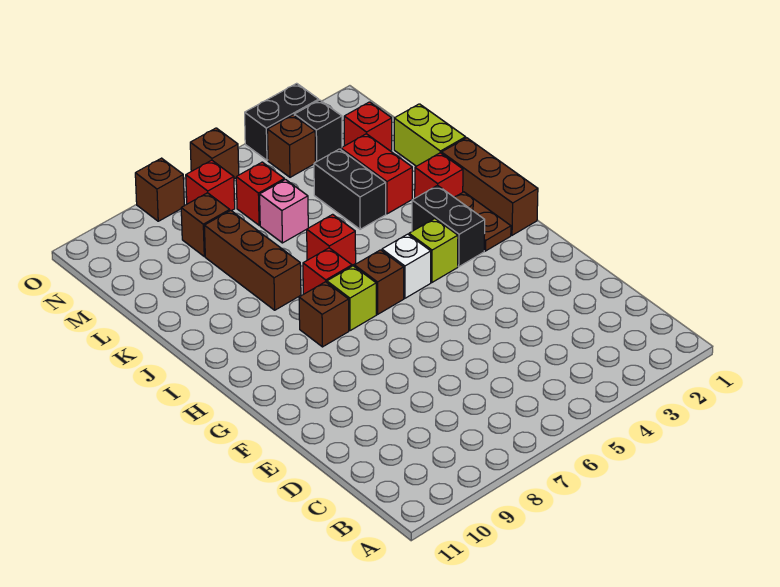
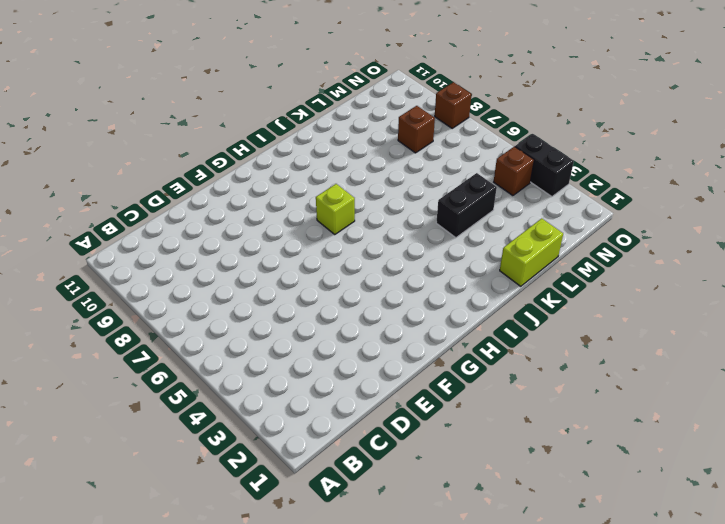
none -> brown brick H1:J1 level 1
none -> brown plate H2:I2 level 1
none -> black brick H3:I3 level 1

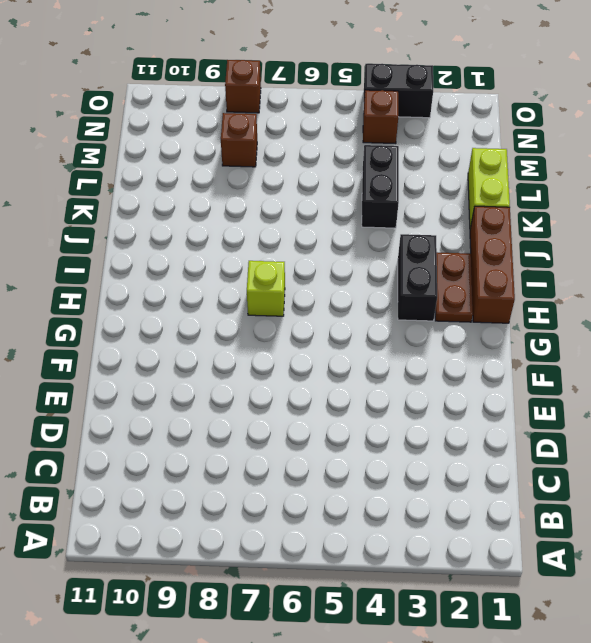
none -> lime brick H4 level 1
none -> white brick H5 level 1
none -> brown brick H6 level 1

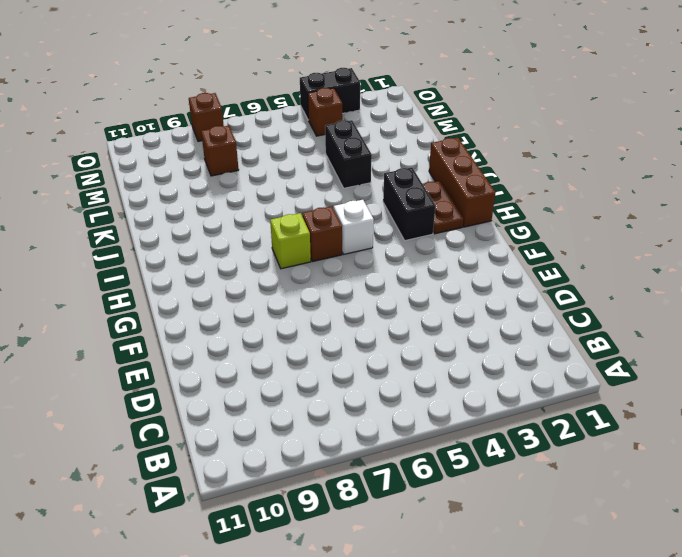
none -> lime brick H4 level 1
none -> brown brick H8 level 1
none -> red brick I7 level 1

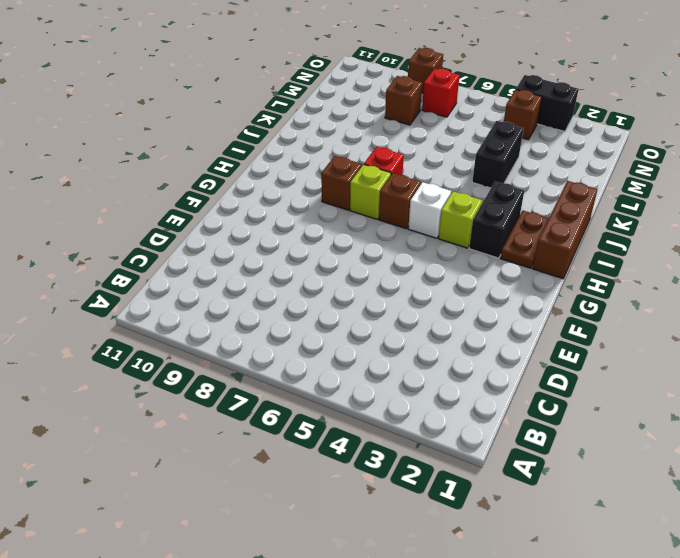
none -> red brick J2 level 1
none -> red brick J6 level 1
none -> brown brick J8:L8 level 1

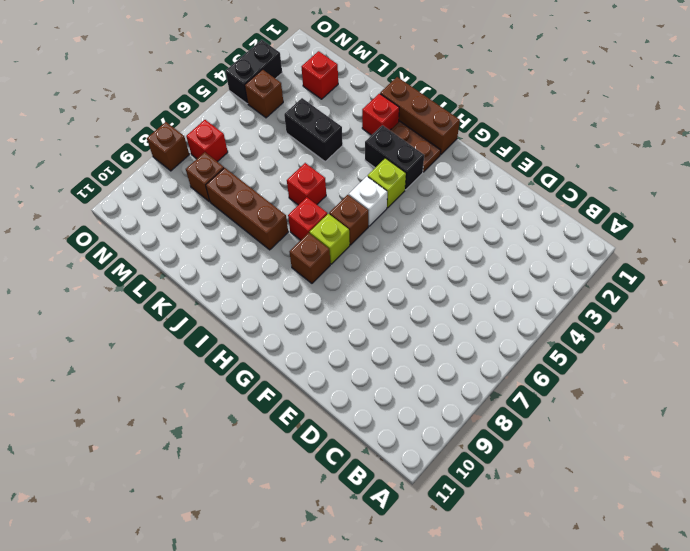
none -> lime brick K1:L1 level 1
none -> red brick K3:L3 level 1
none -> pink brick L6 level 1

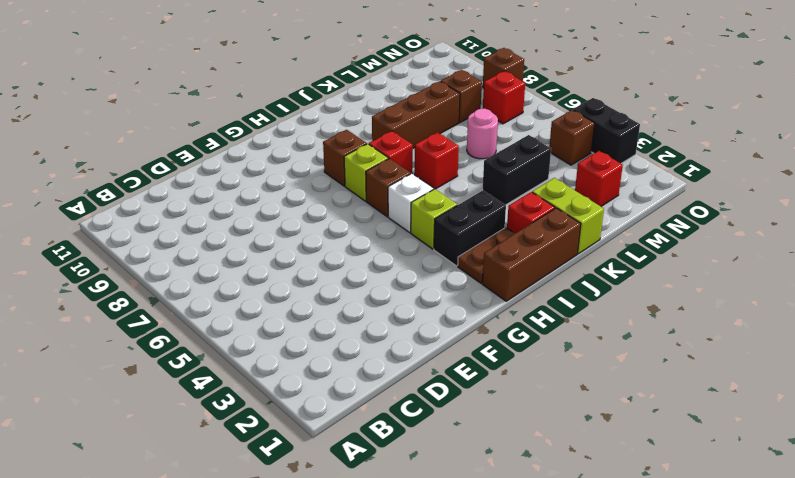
lime brick K1:K2 level 1 -> lime brick K1:L1 level 1
pink round brick L6 level 1 -> pink brick L6 level 1
none -> red brick K3:L3 level 1
none -> red brick M6 level 1
none -> black brick N3 level 1

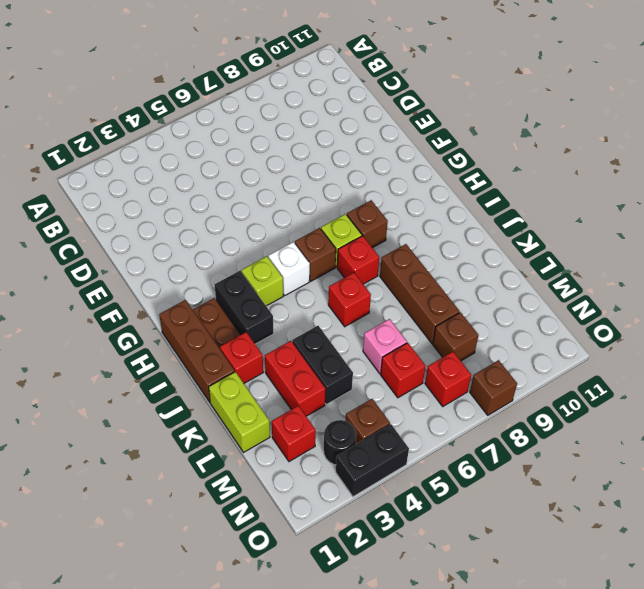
black round brick N3 level 1 -> black brick N3 level 1
none -> brown brick O6 level 1

